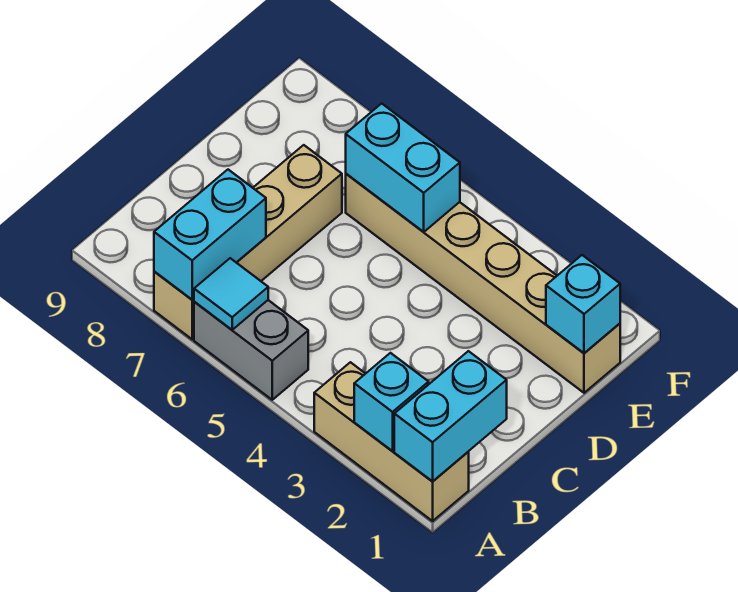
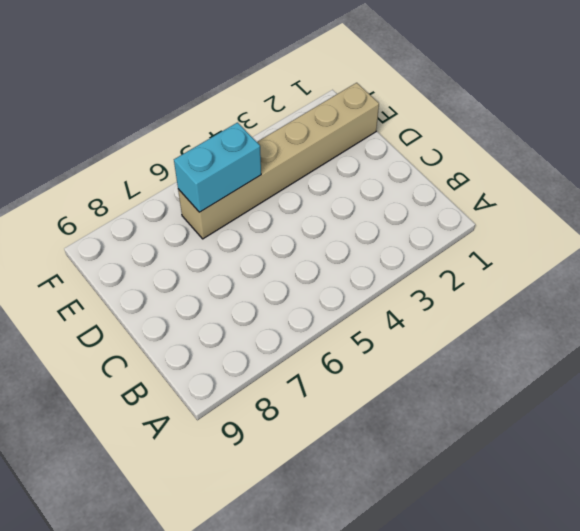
none -> tan brick A1:A3 level 1
none -> grey brick A5:A6 level 1

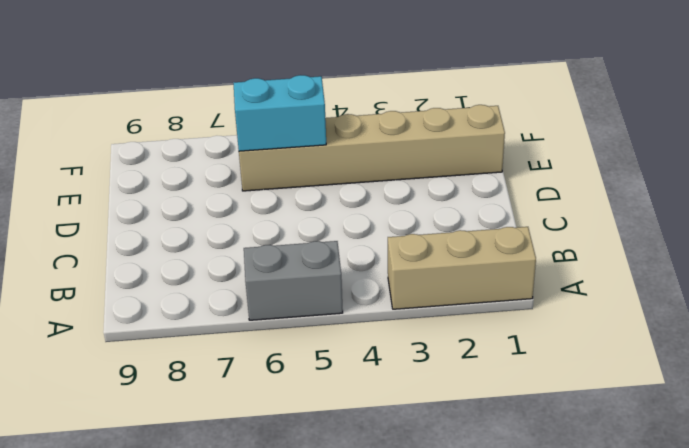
none -> tan brick A7:D7 level 1
none -> cyan brick A1:B1 level 2

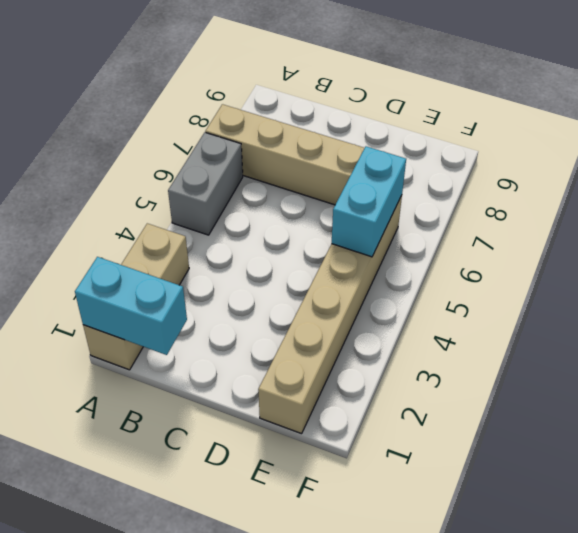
none -> cyan brick A2 level 2
none -> cyan tile A6 level 2

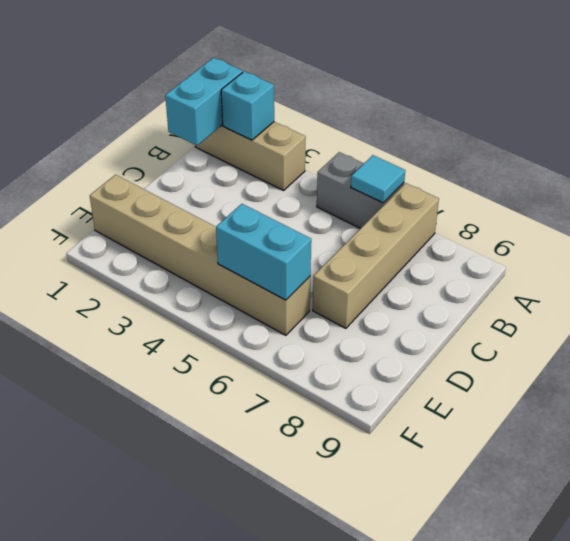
none -> cyan brick A7:B7 level 2
none -> cyan brick E1 level 2

